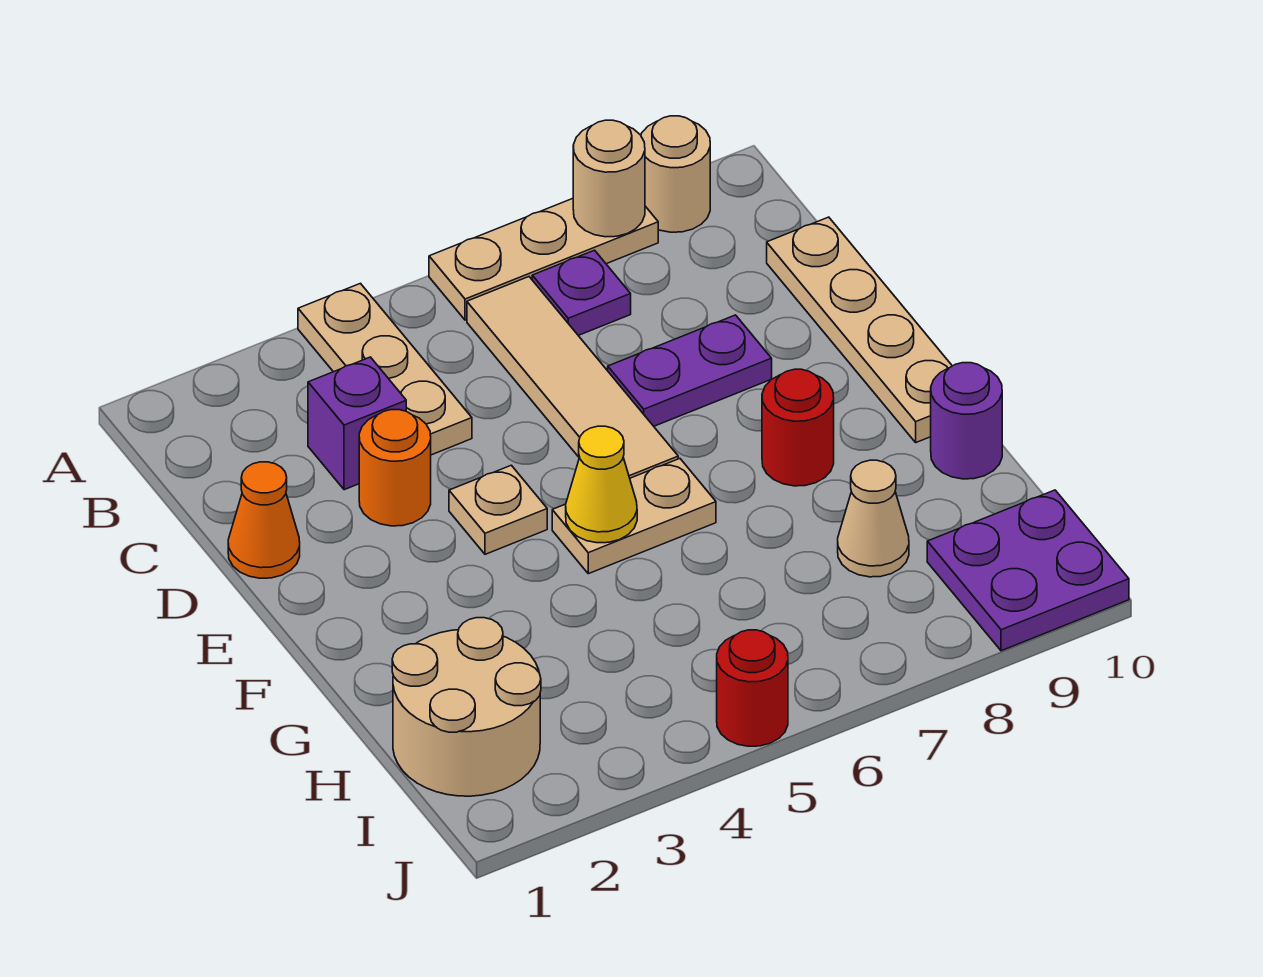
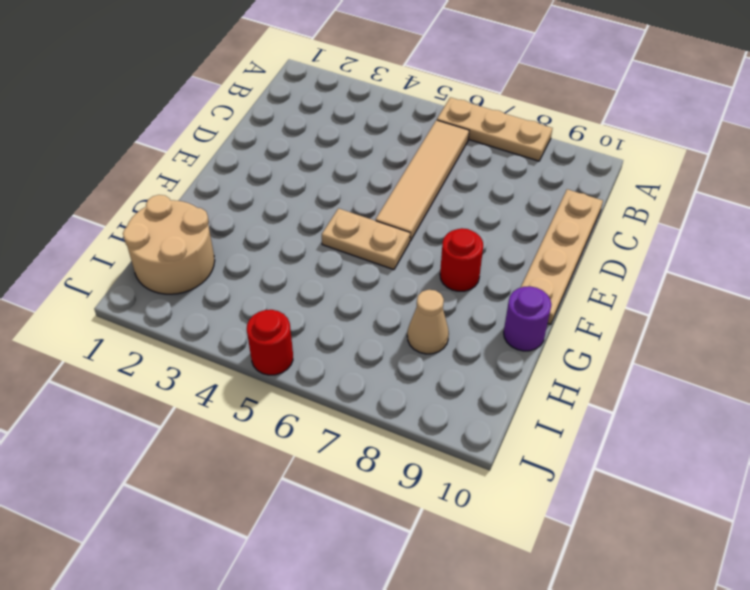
none -> tan plate A4:C4 level 1
none -> tan round brick A9 level 1
none -> purple plate B7 level 1

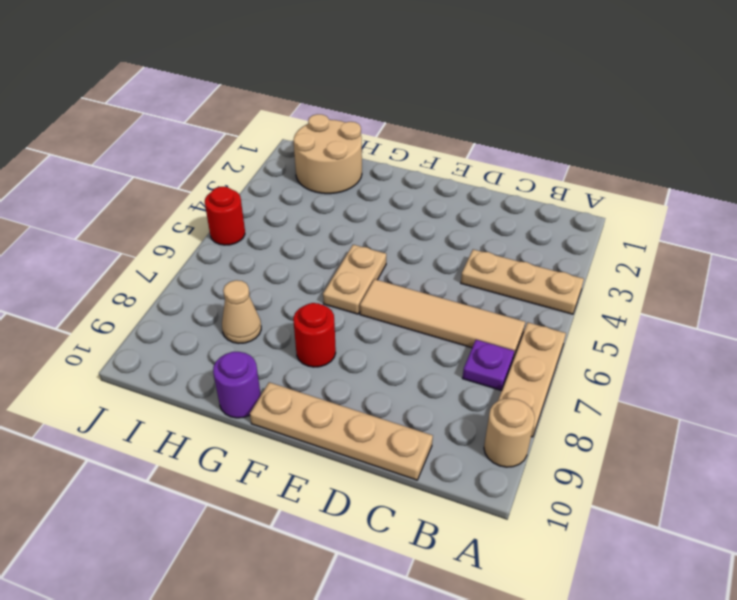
none -> purple brick C3 level 1
none -> orange cone D1 level 1
none -> orange round brick D3 level 1

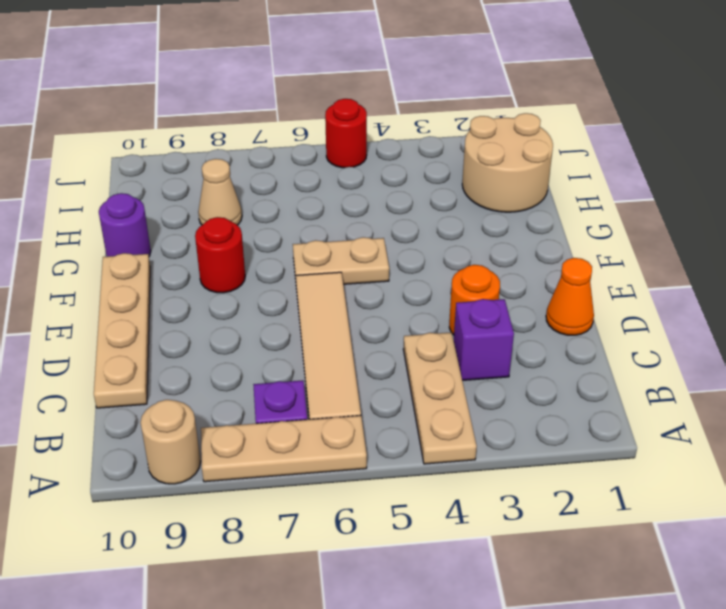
none -> purple plate D7:D8 level 1
none -> tan plate E4 level 1
none -> purple plate I9:J10 level 1

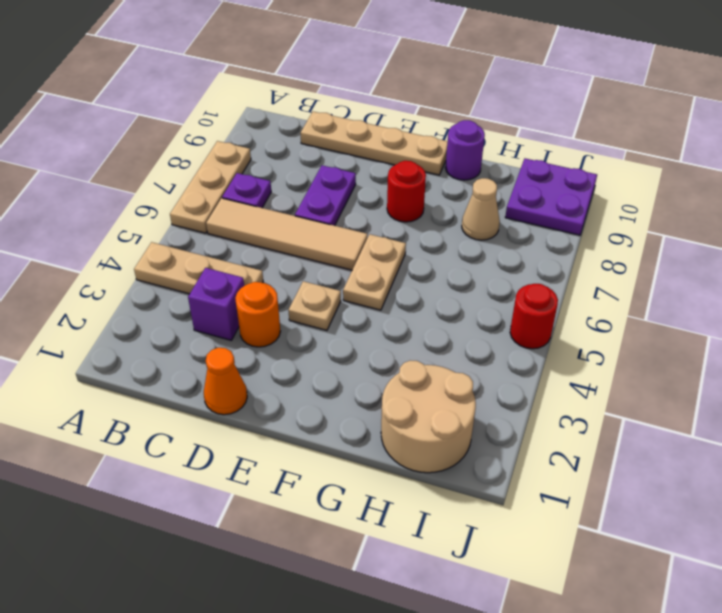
none -> tan round brick A9 level 1
none -> tan round brick A8 level 2
none -> yellow cone F5 level 2

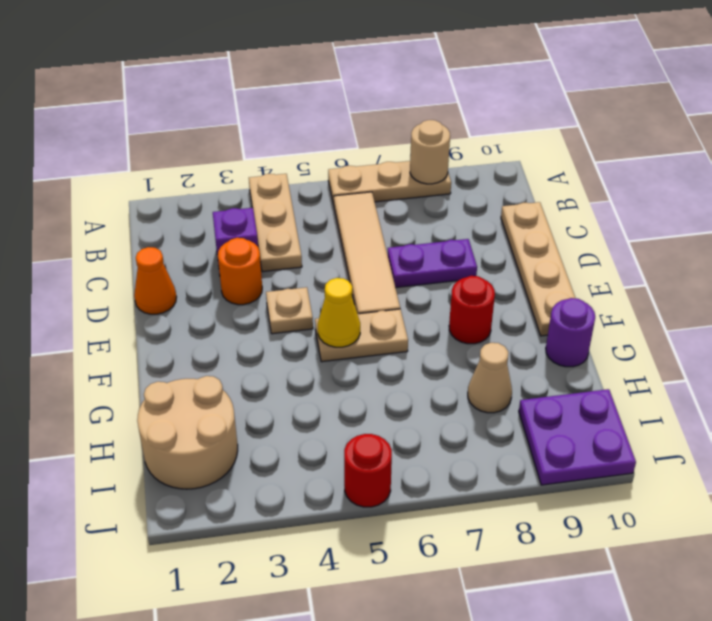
none -> tan round brick A9 level 1
none -> purple plate B7 level 1

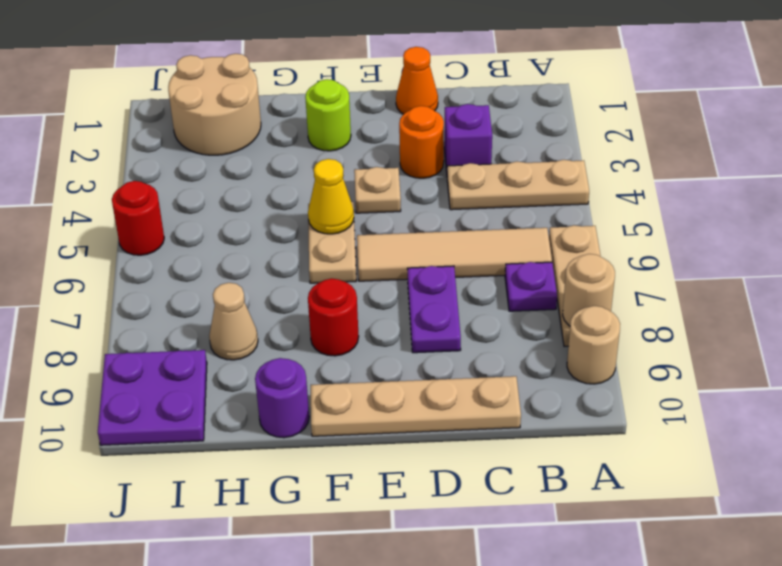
lime round brick F2 level 1 -> none

